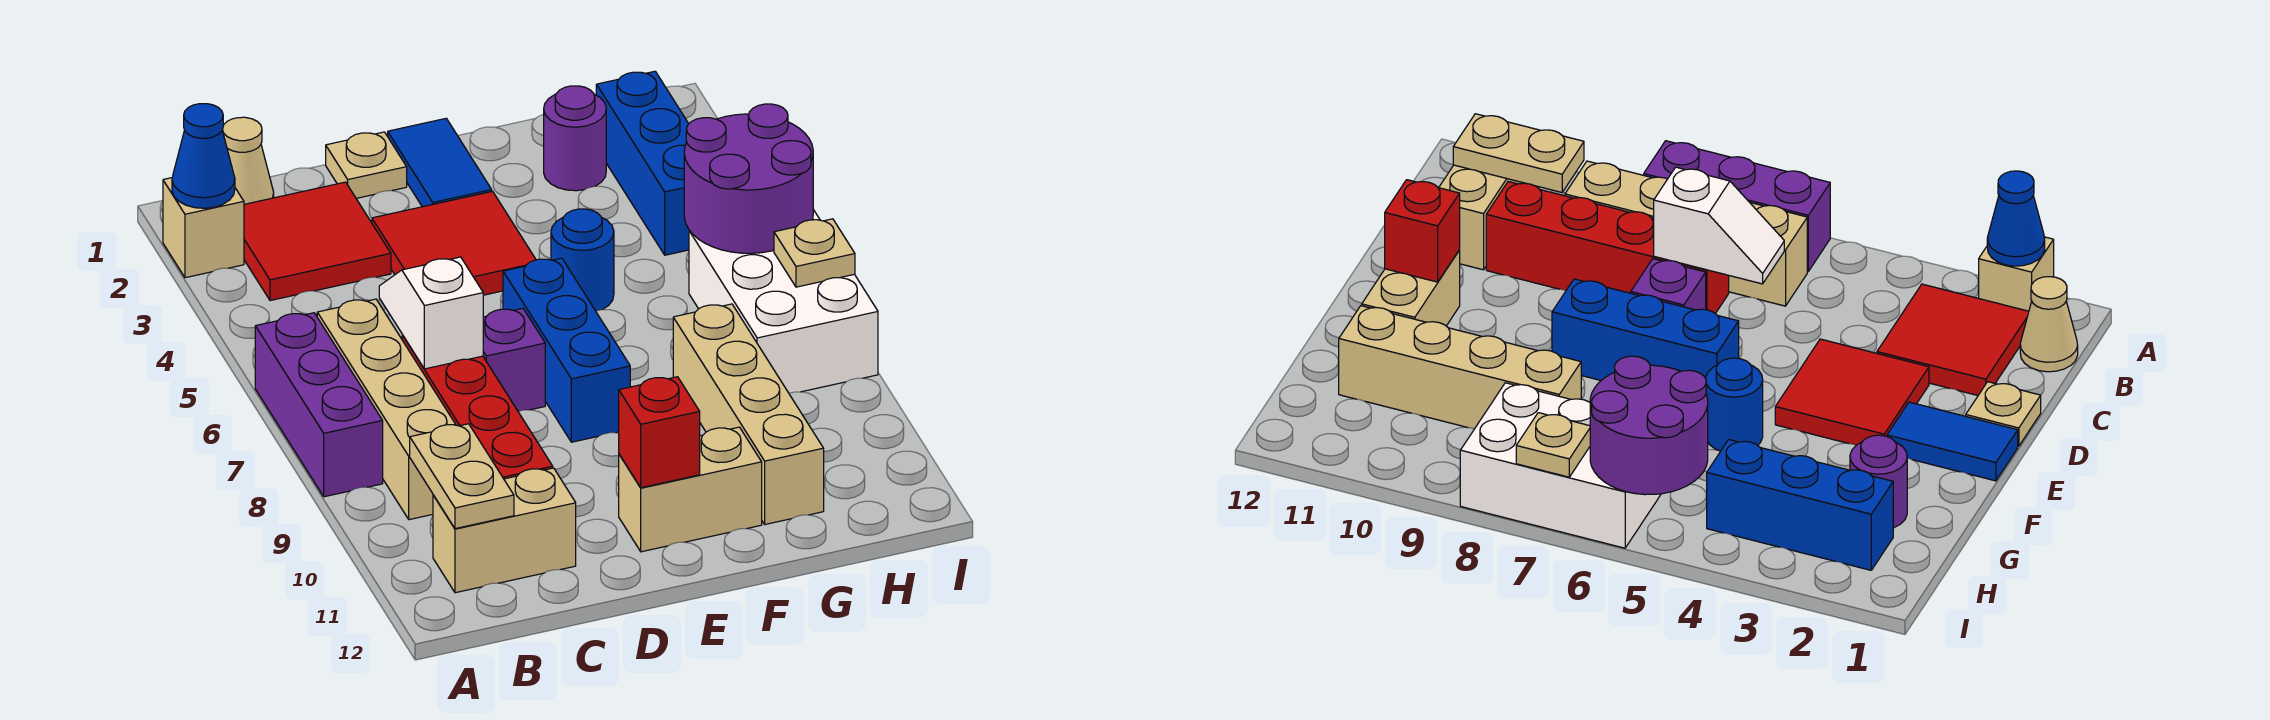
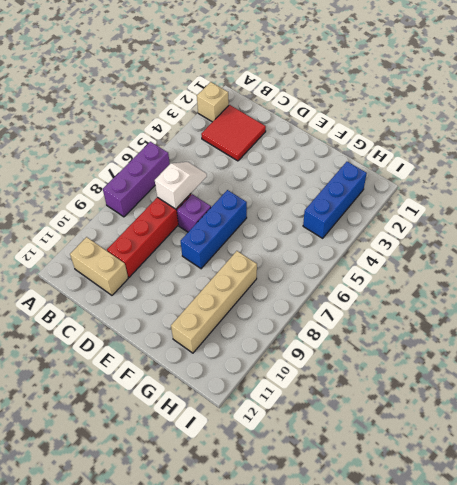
none -> tan cone B1 level 1
none -> tan brick B6:B9 level 1
none -> tan plate D1 level 1

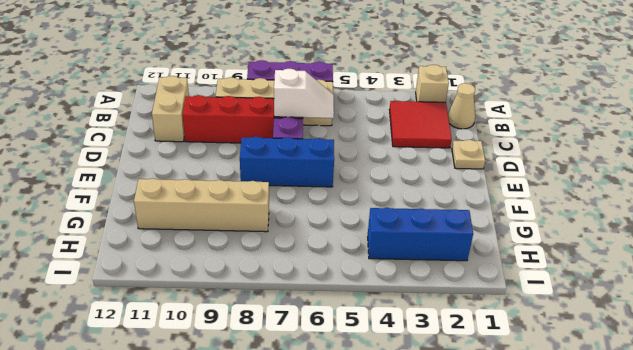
none -> red tile D3:E4 level 1
none -> blue tile E1:E2 level 1
none -> tan brick E11:F11 level 1

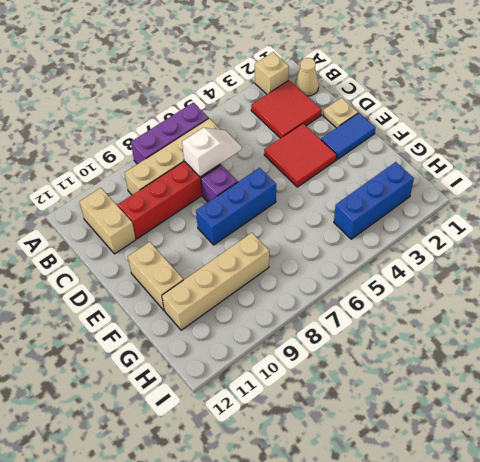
none -> blue round brick F5 level 1
none -> purple round brick G2 level 1
none -> white brick H6:I8 level 1

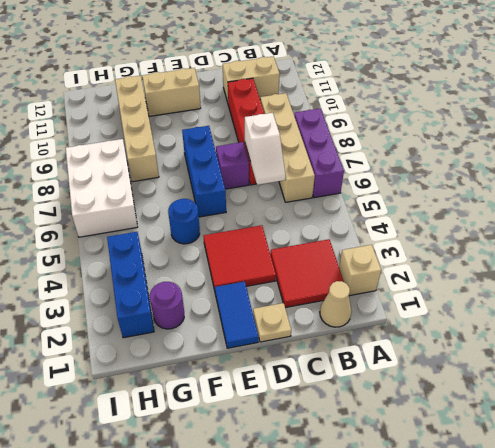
none -> blue cone A2 level 2
none -> tan plate B10:B11 level 2
none -> red brick E11 level 2

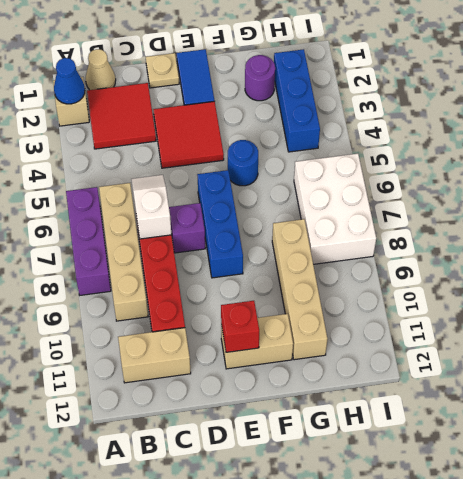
none -> tan plate B10:B11 level 2
none -> purple round brick H5:I6 level 2
none -> tan plate I7 level 2

